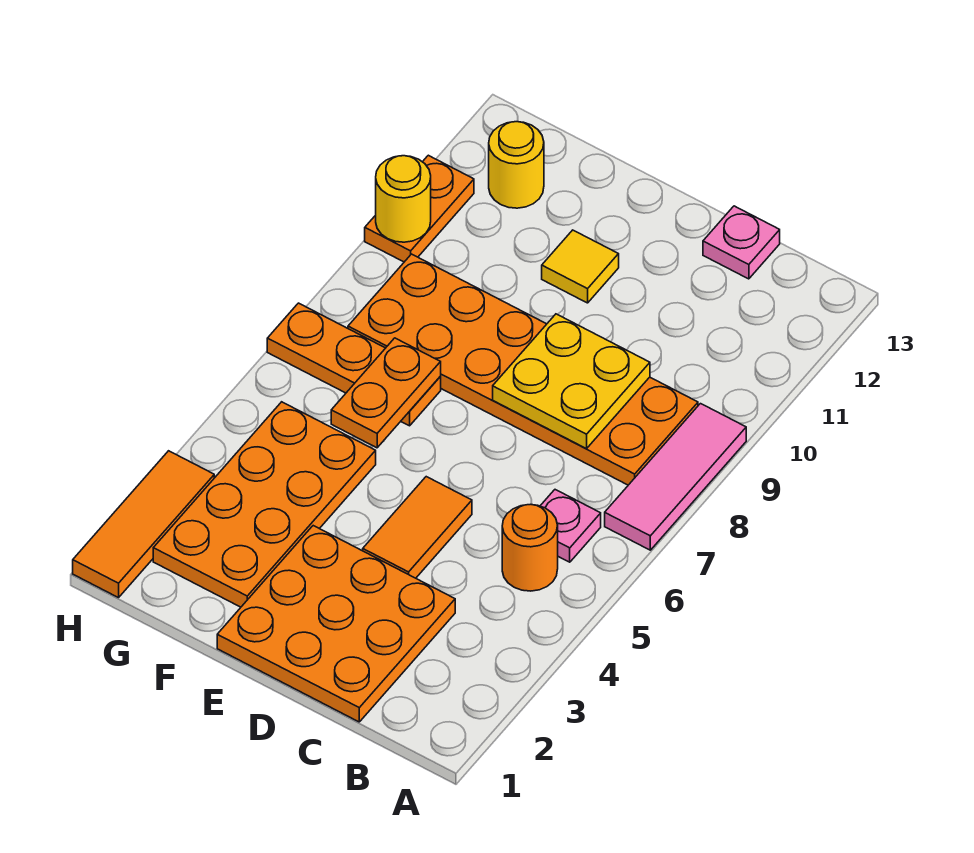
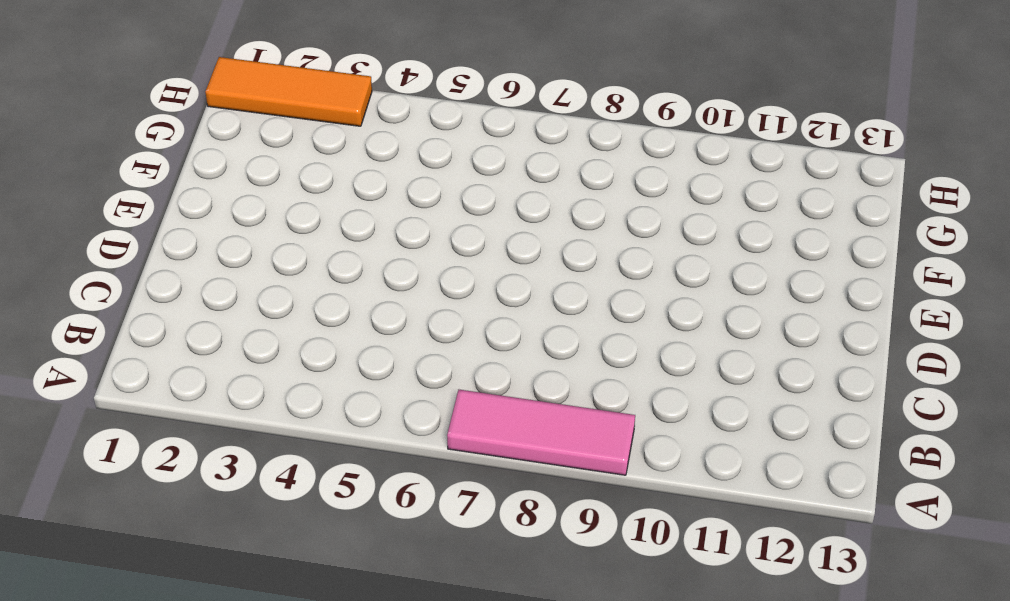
none -> orange round brick B5 level 1
none -> pink plate B6 level 1
none -> orange plate B8:G9 level 1

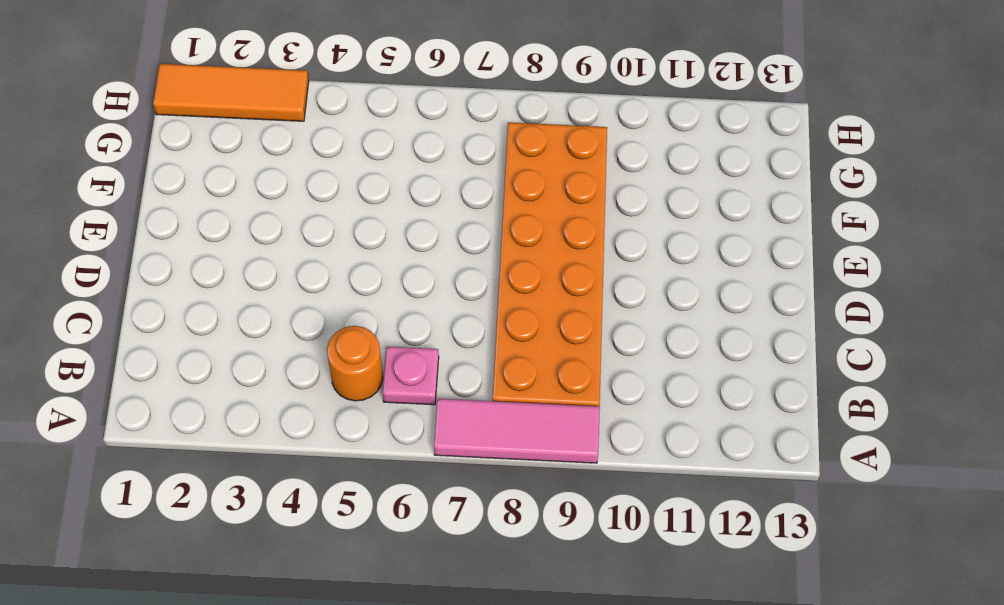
none -> orange plate C1:E3 level 1
none -> pink plate C13 level 1
none -> orange tile D4:D5 level 1

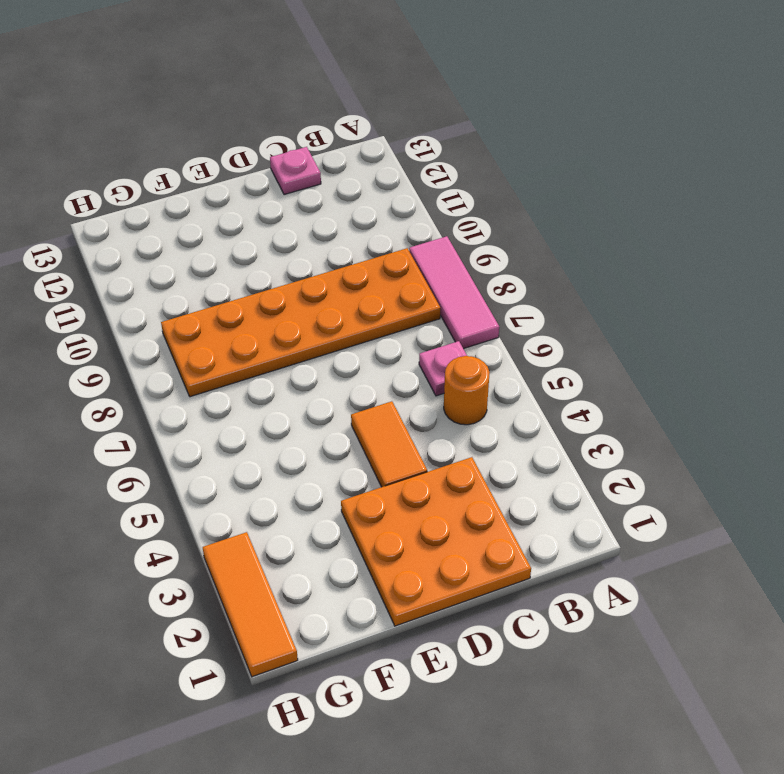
none -> yellow tile E11 level 1
none -> orange plate F2:G5 level 1
none -> orange plate F7:H7 level 1

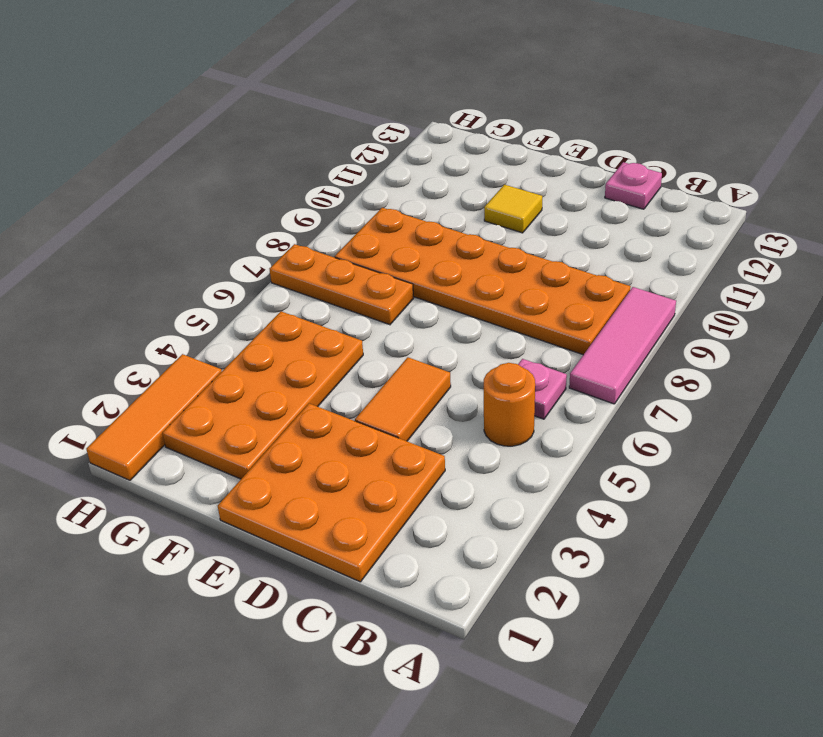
none -> yellow round brick G12 level 1
none -> orange plate H10:H11 level 1
none -> yellow plate C8:D9 level 2

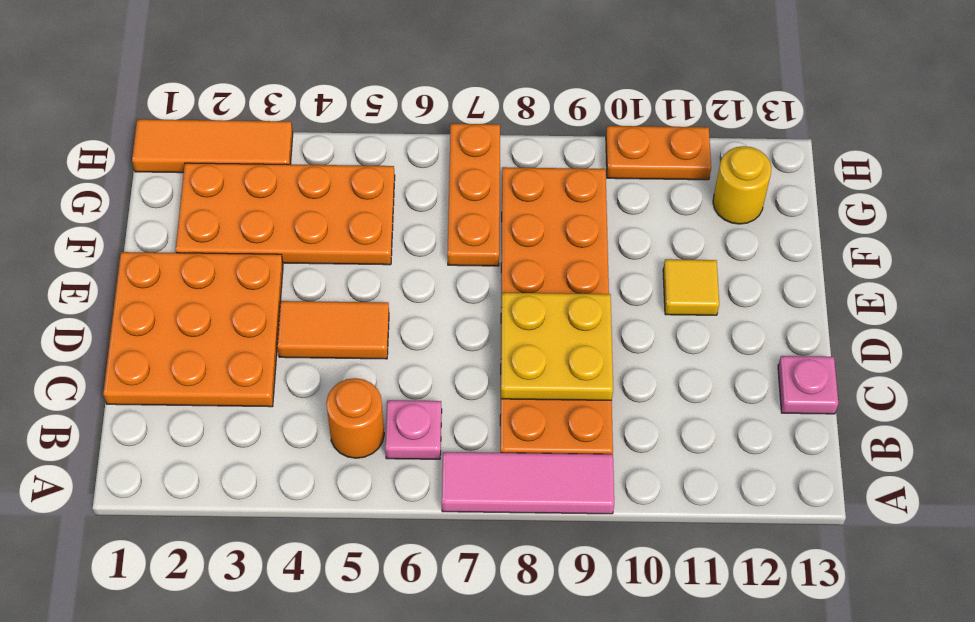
none -> orange plate F6:F7 level 2
none -> yellow round brick H10 level 2

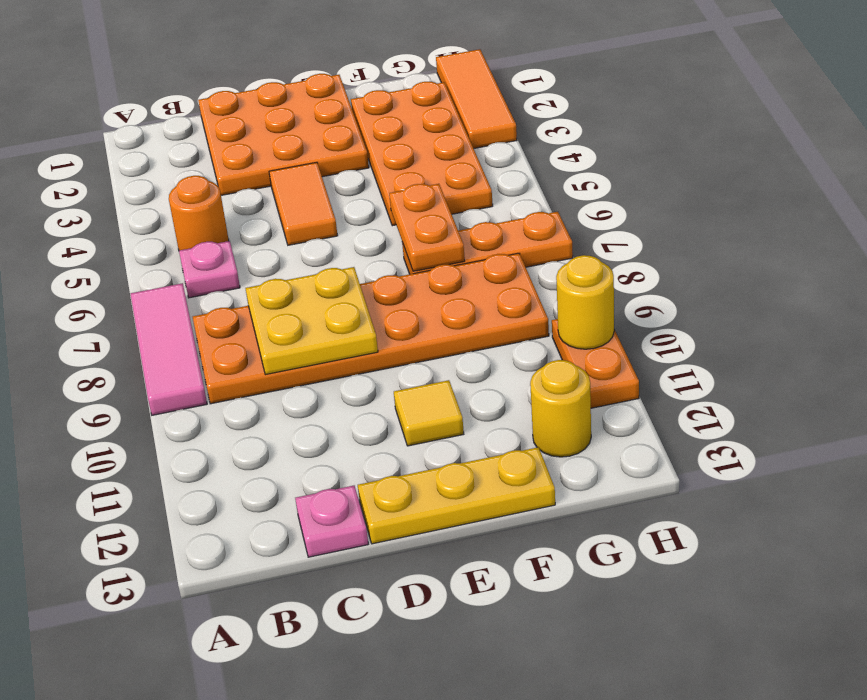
yellow plate D13:F13 level 1 -> none

